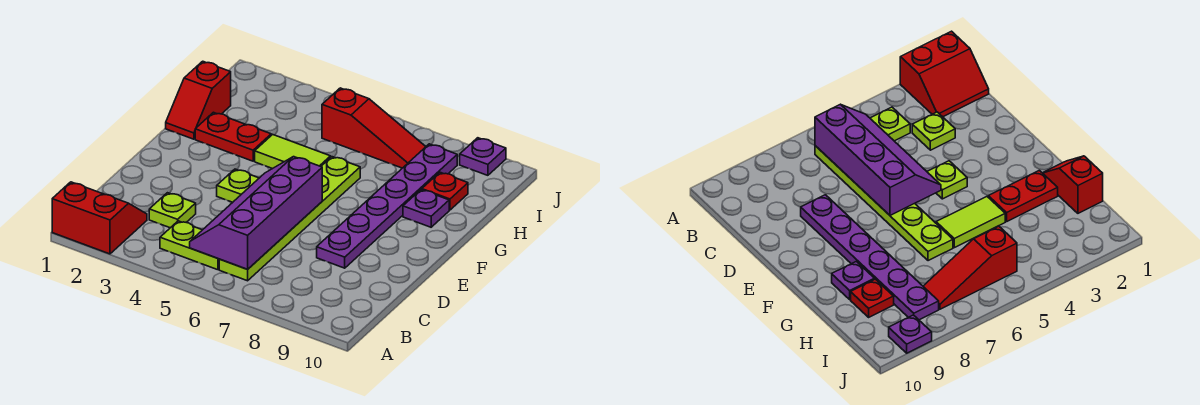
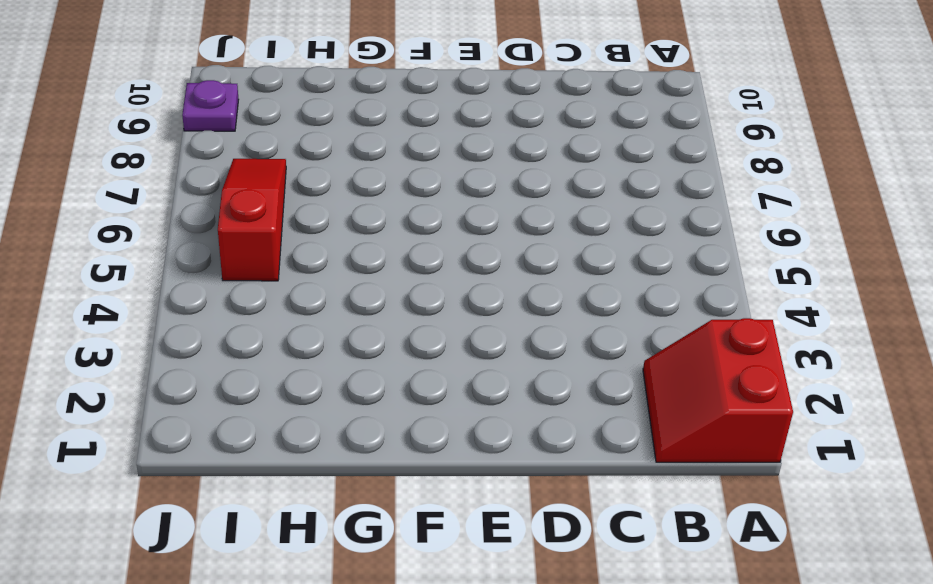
none -> lime plate B4:B5 level 1
none -> lime plate B6:G6 level 1
none -> lime plate C3 level 1

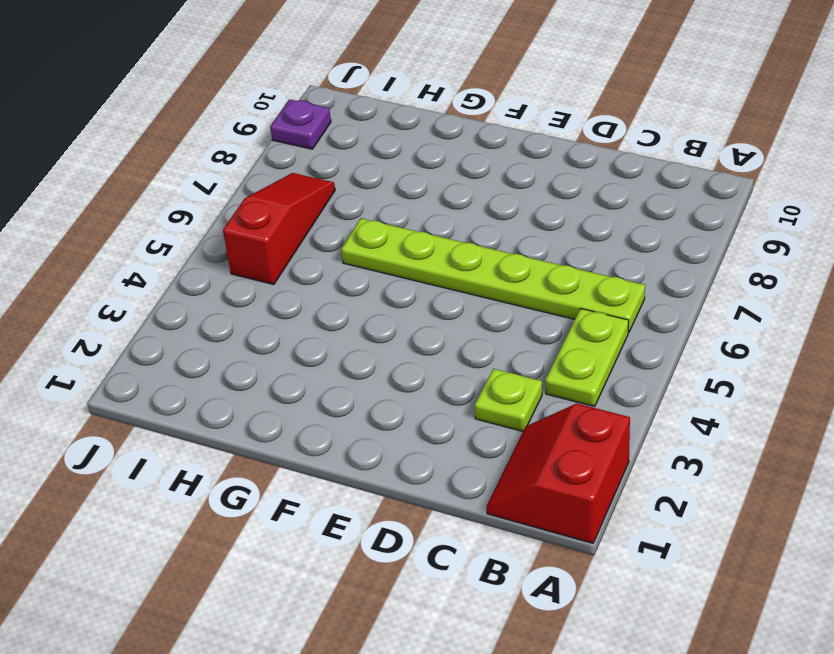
none -> purple plate D8:I8 level 1
none -> lime plate E4 level 1
none -> red slope G1:H1 level 1 top H

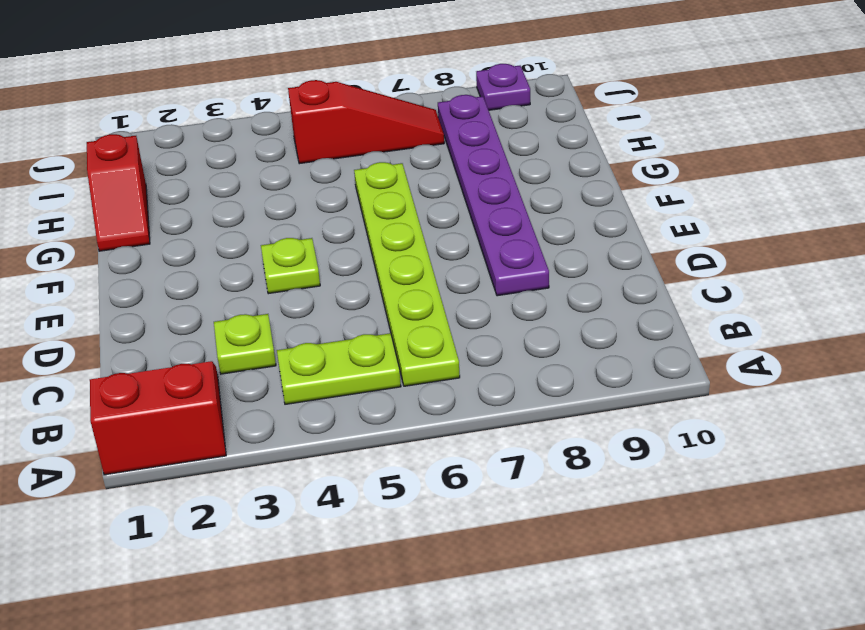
none -> red plate G2:G3 level 1
none -> lime tile G4:G5 level 1
none -> purple plate G9 level 1

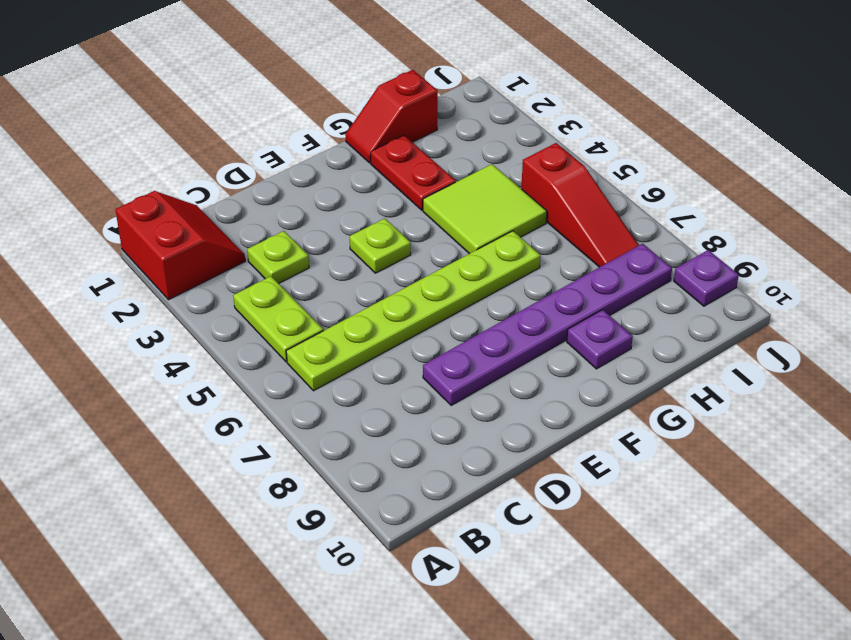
lime tile G4:H5 level 1 -> lime tile G4:G5 level 1
none -> red plate H9 level 1
none -> purple slope B5:E6 level 2 top 6

